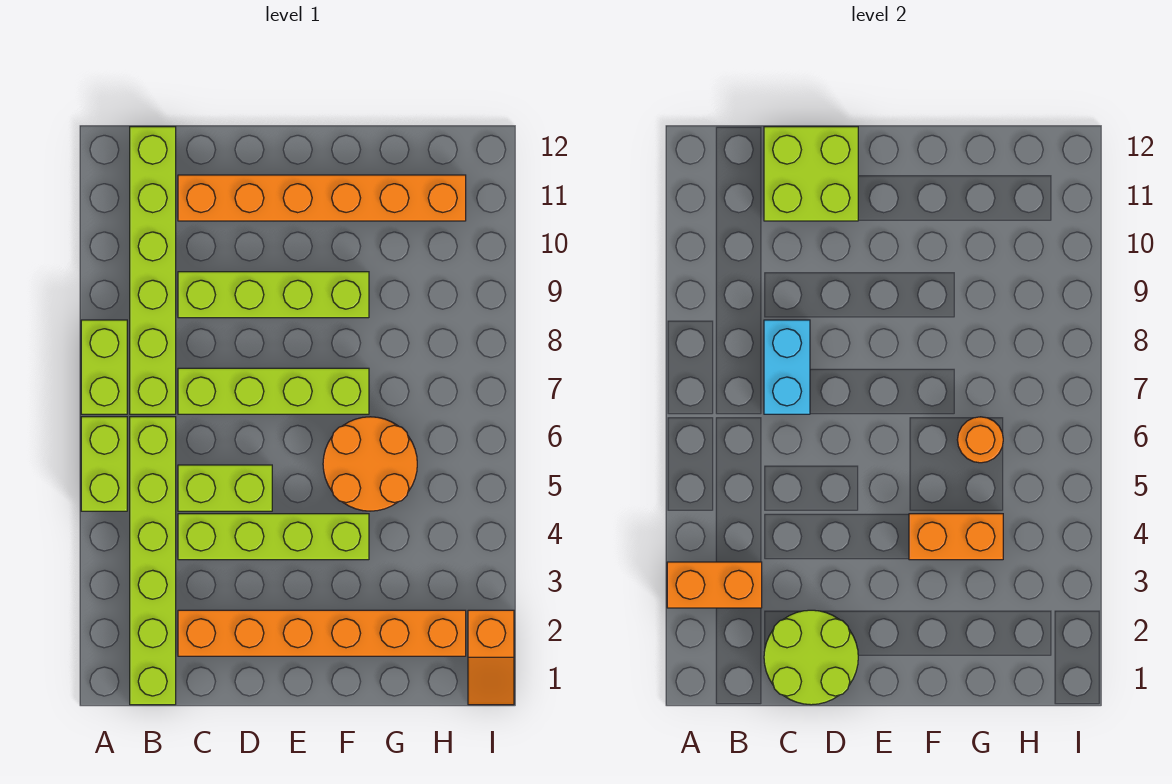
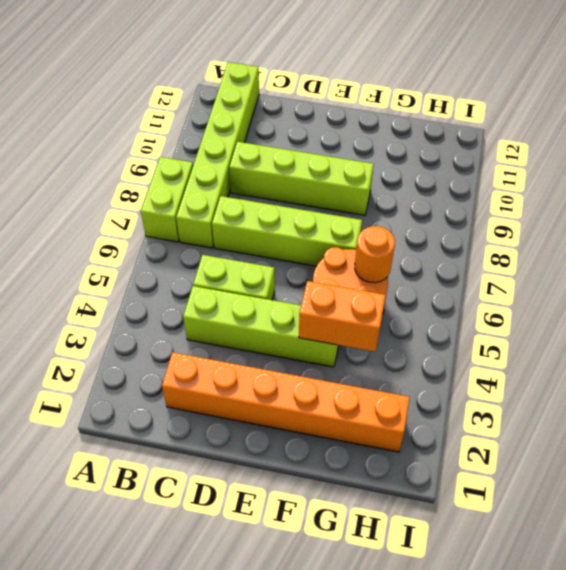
none -> lime brick A5:A6 level 1
none -> lime brick B1:B6 level 1
none -> orange brick C11:H11 level 1

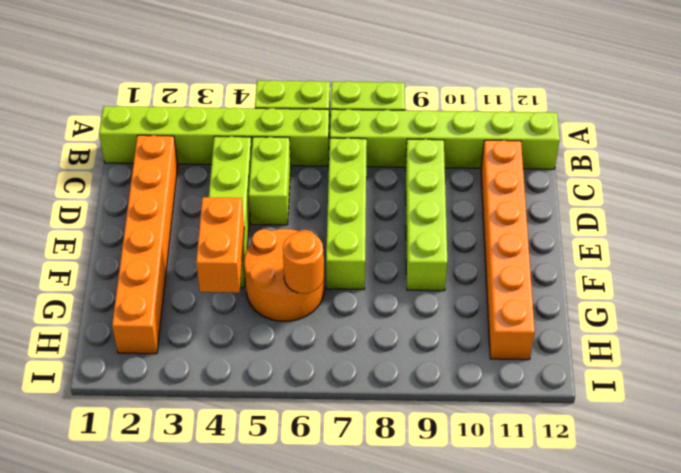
none -> orange slope I1:I2 level 1 top 2
none -> orange brick A3:B3 level 2
none -> lime round brick C1:D2 level 2

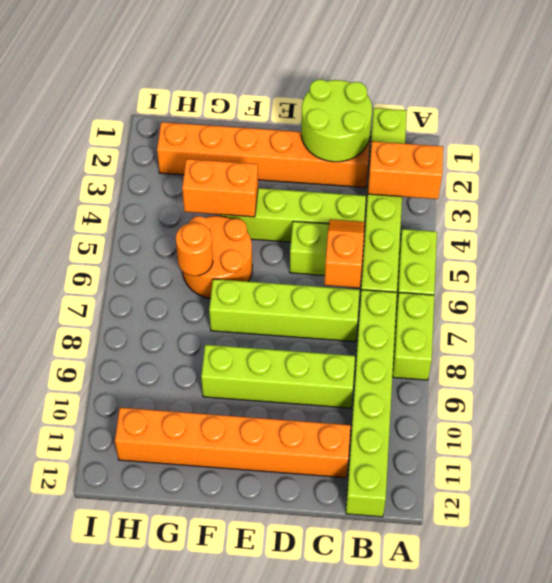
orange slope C5:C6 level 2 top 6 -> orange slope I1:I2 level 1 top 2
none -> cyan brick C7:C8 level 2
none -> lime brick C11:D12 level 2

